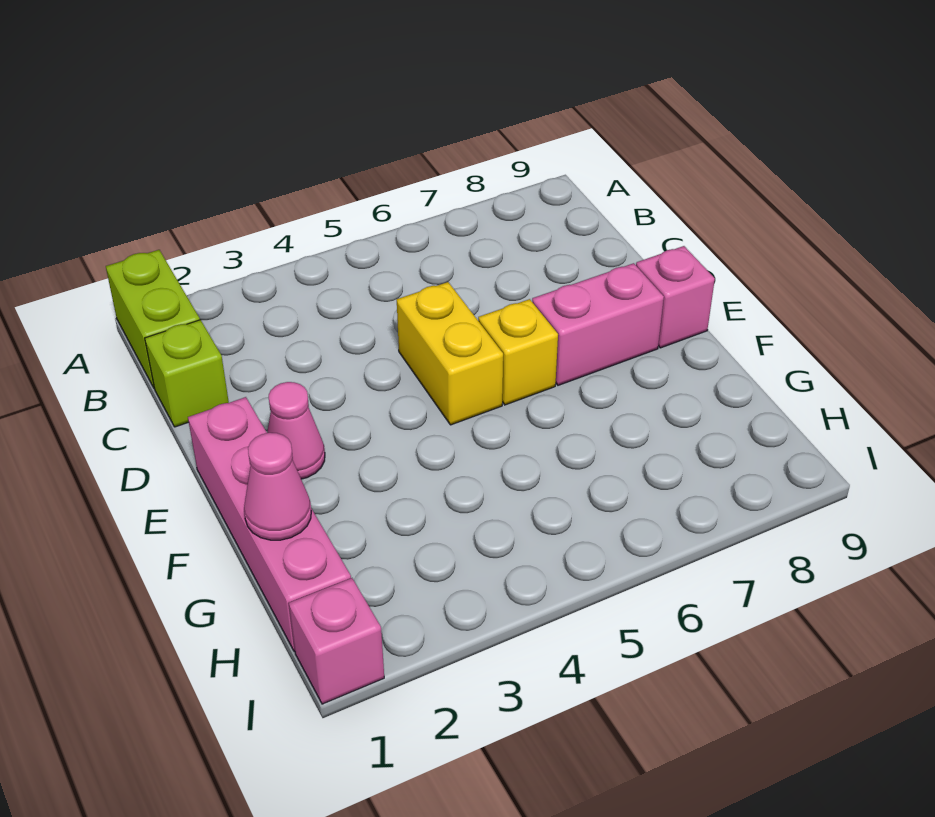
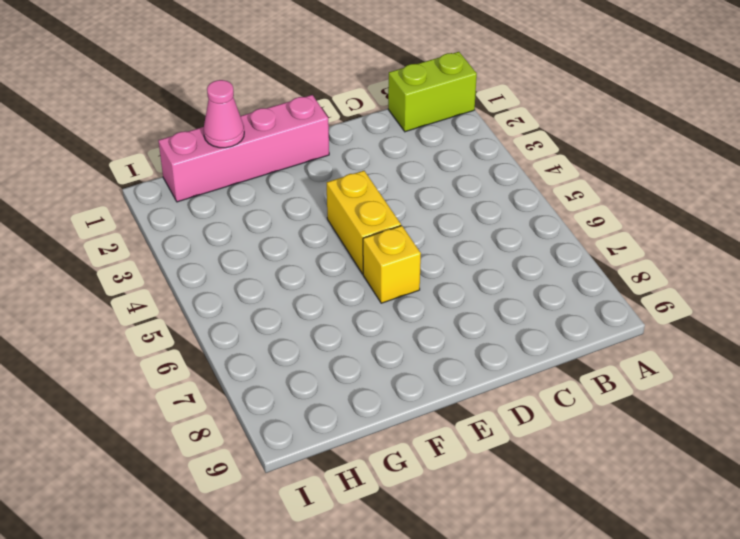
yellow brick E4:E5 level 1 -> yellow brick D5:E5 level 1
none -> lime brick C1 level 1
none -> pink cone E2 level 1

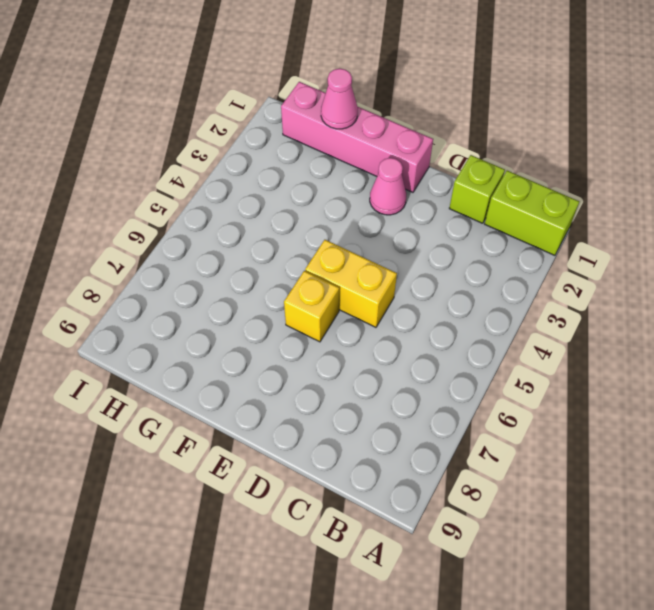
none -> pink brick E7:E8 level 1
none -> pink brick E9 level 1

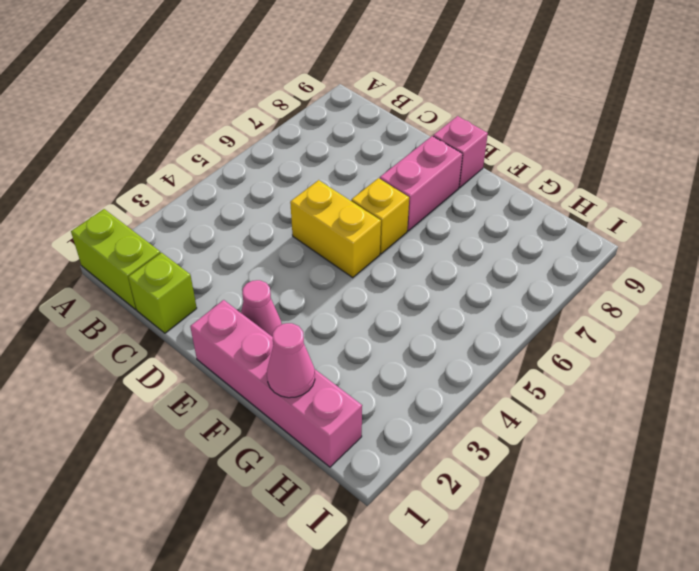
none -> pink brick I1 level 1

